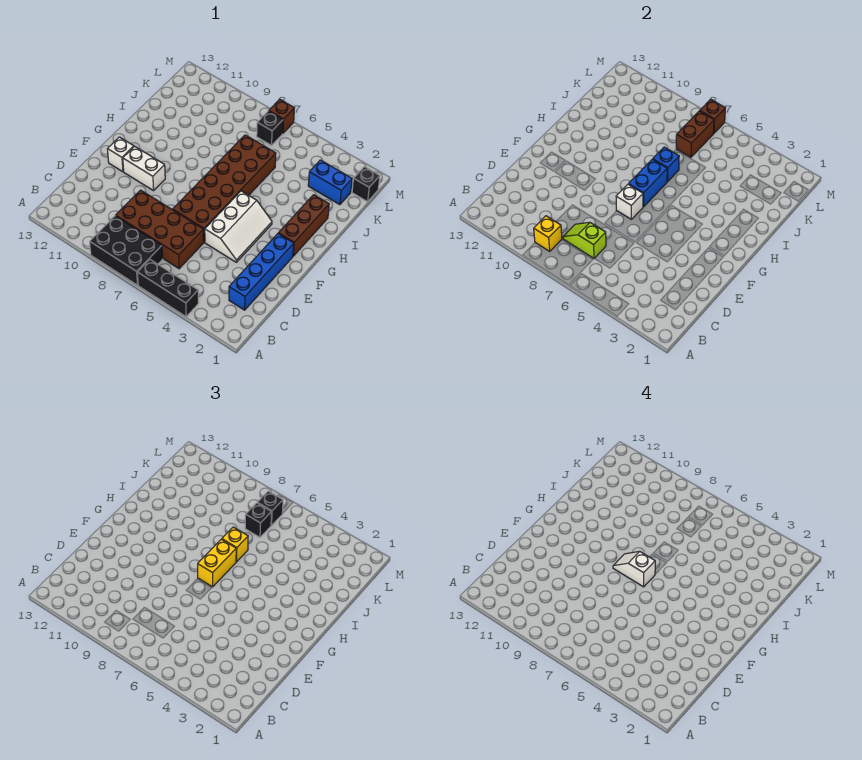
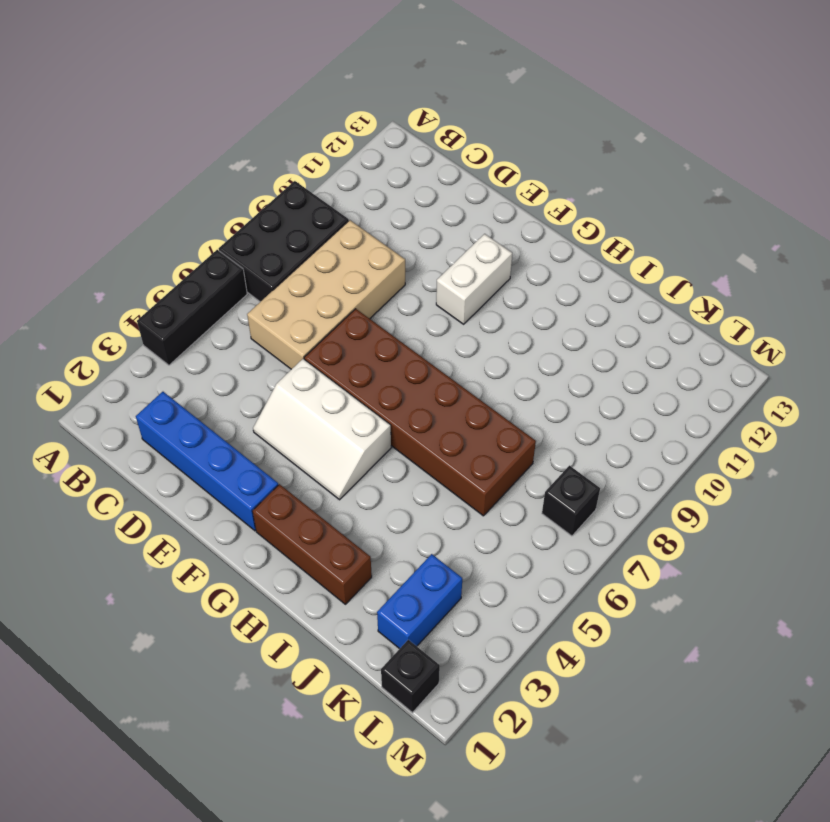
tan brick C6:D9 level 1 -> brown brick C6:D9 level 1
none -> white brick F12 level 1
none -> brown brick M7 level 1
none -> yellow brick B9 level 2

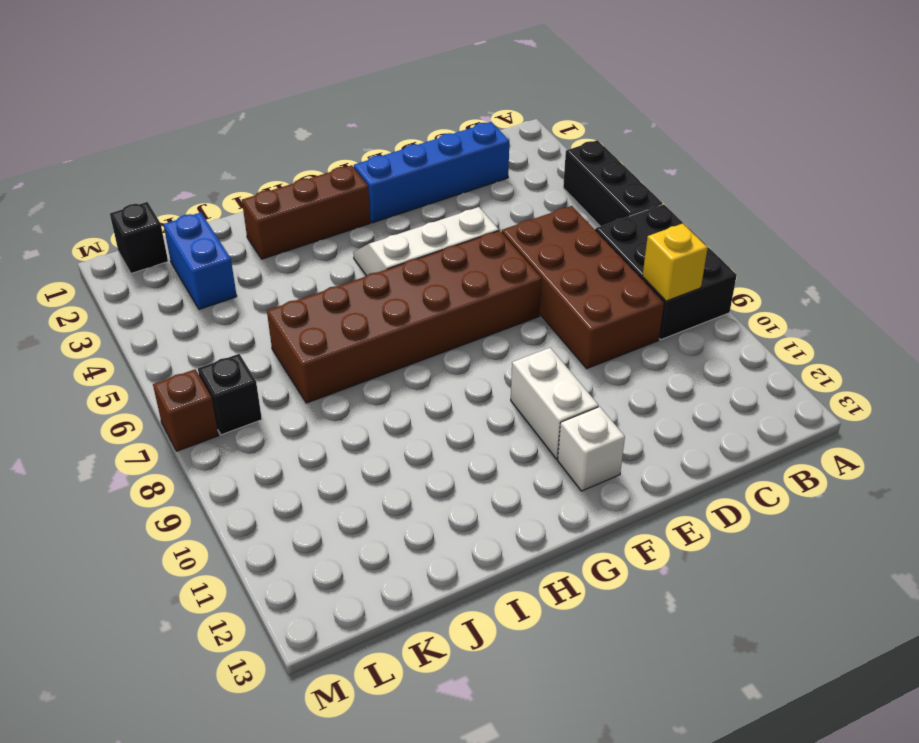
none -> lime slope C7:C8 level 2 top 7
none -> white brick F7 level 2
none -> blue brick G7:H7 level 2

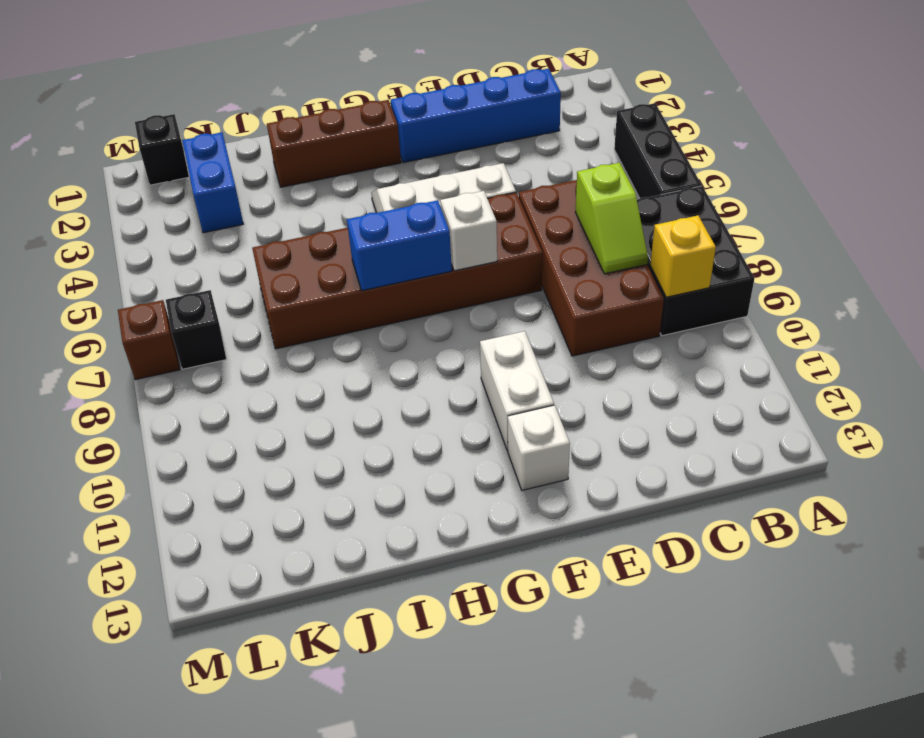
none -> blue brick I7 level 2
none -> brown brick K7:L7 level 2
none -> brown brick M7 level 2

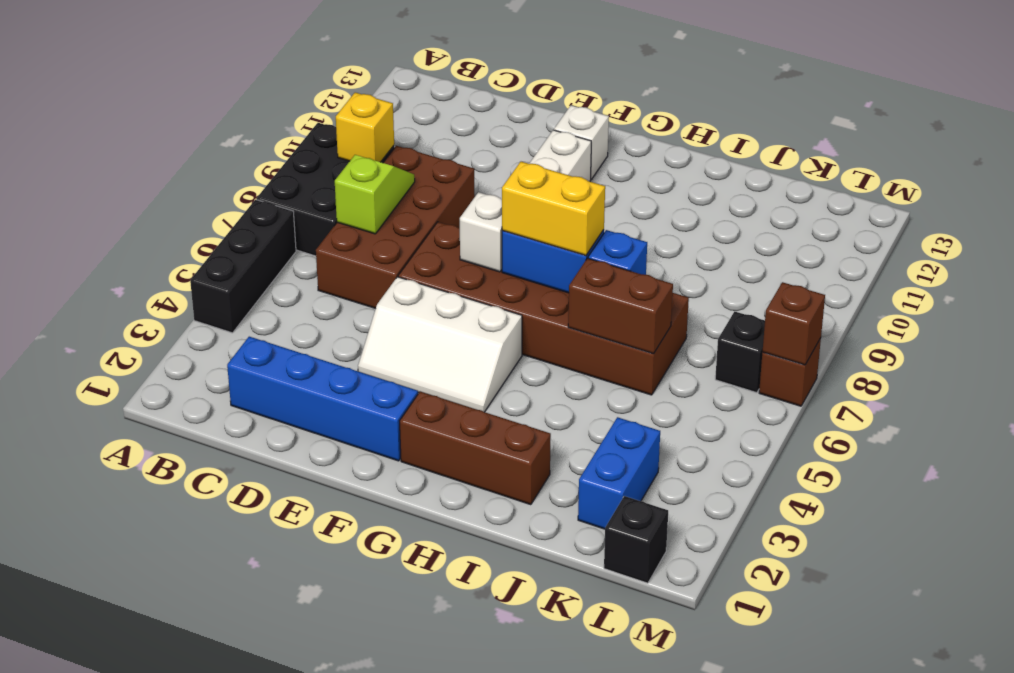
brown brick I6:J6 level 2 -> brown brick K7:L7 level 2
none -> yellow brick I7 level 3
none -> black brick K7 level 3
none -> black brick L7 level 3

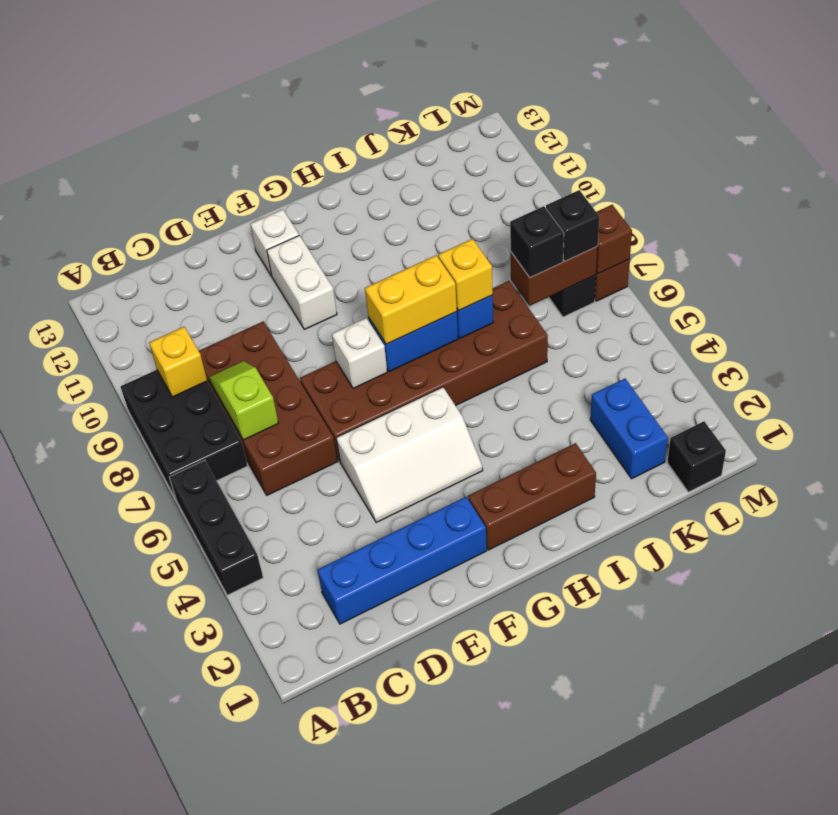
none -> white slope G7:G8 level 4 top 7

